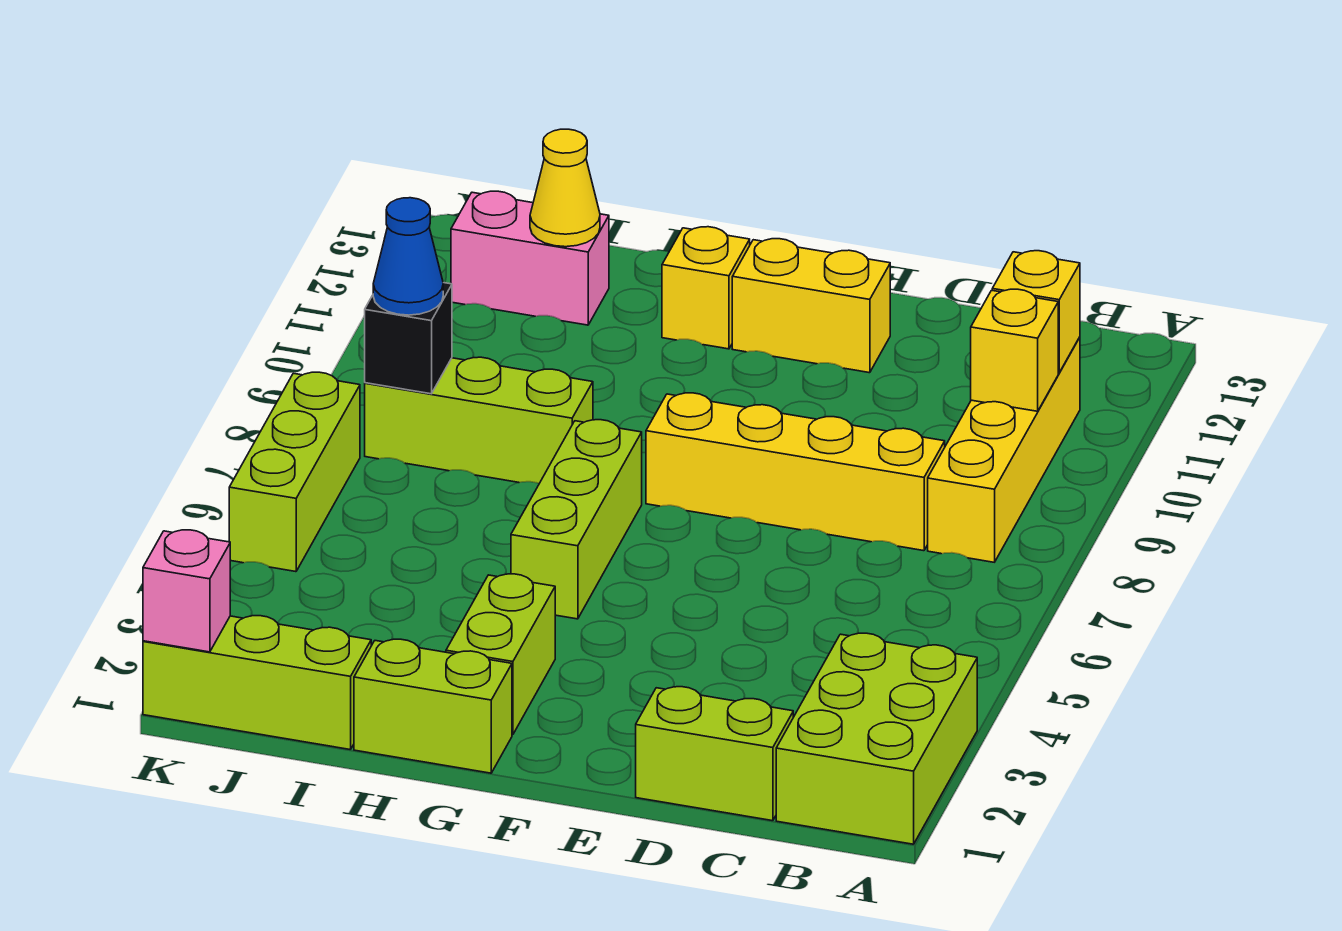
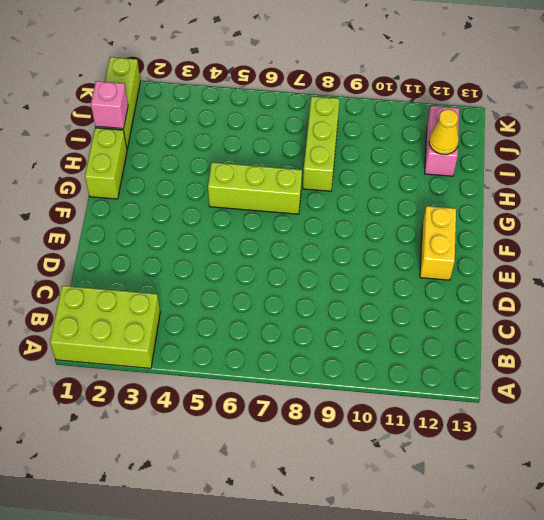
pink brick I1 level 2 -> pink brick K1 level 2
none -> yellow brick B8:B11 level 1
none -> lime brick C1:D1 level 1
none -> yellow brick C8:F8 level 1

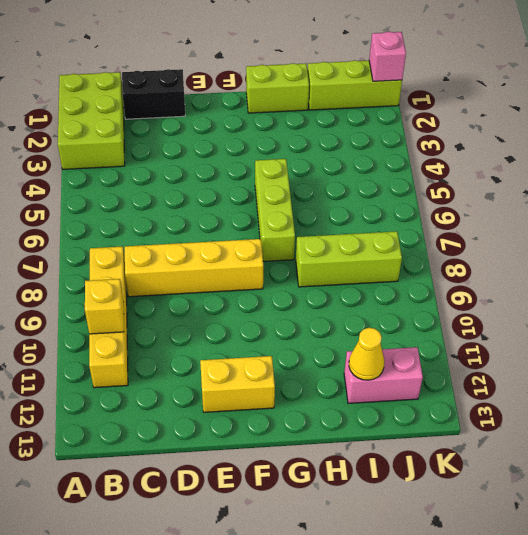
black brick C1:D1 level 1 -> lime brick C1:D1 level 1
none -> lime brick G2:G3 level 1
none -> yellow brick G12 level 1
none -> lime brick K5:K7 level 1

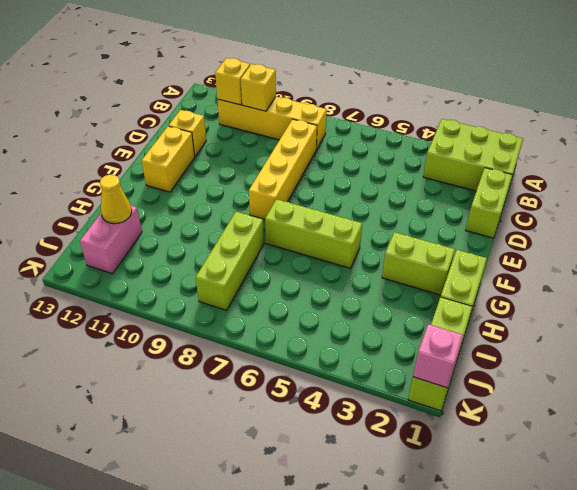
yellow brick D12 level 1 -> yellow brick G12 level 1
none -> lime brick K5:K7 level 1
none -> black brick J8 level 2
none -> blue cone J8 level 3

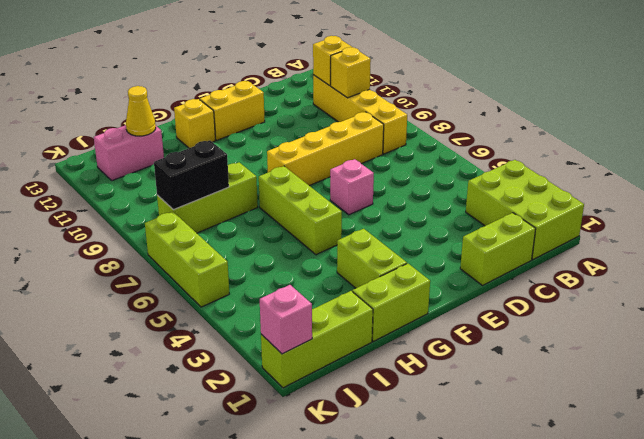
pink brick E6 level 1 -> none
black brick I8:J8 level 2 -> black brick J8 level 2
none -> blue cone J8 level 3

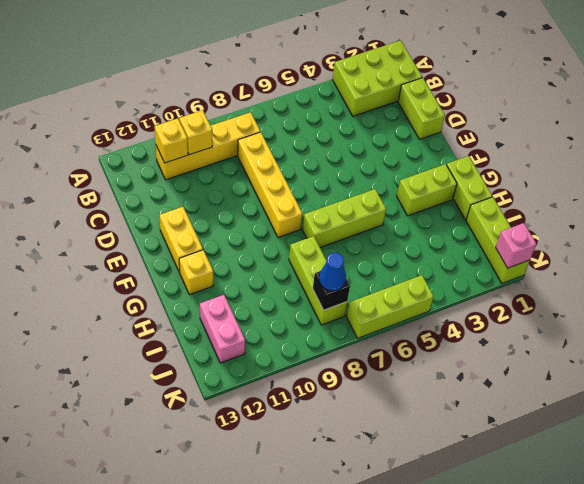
none -> yellow cone I12 level 2

